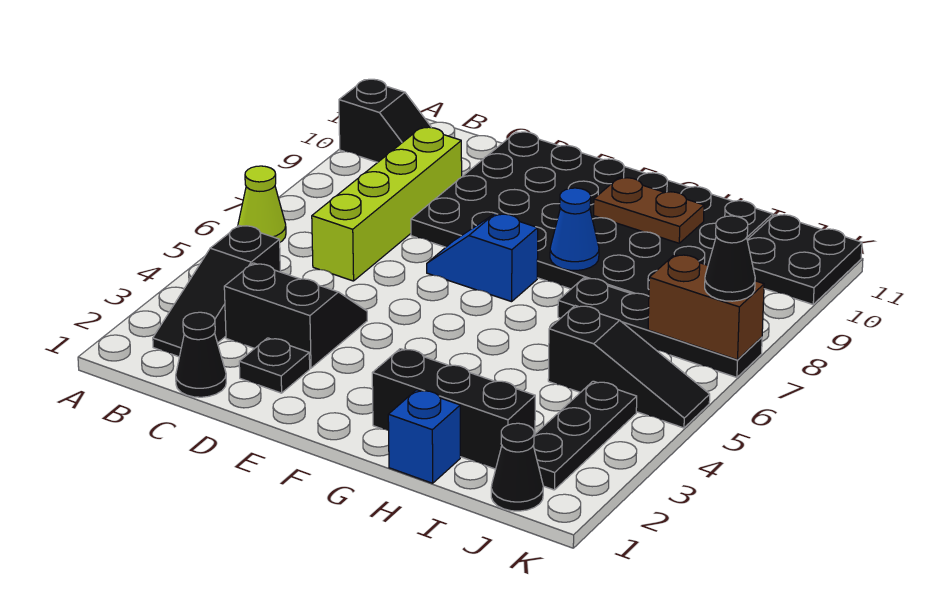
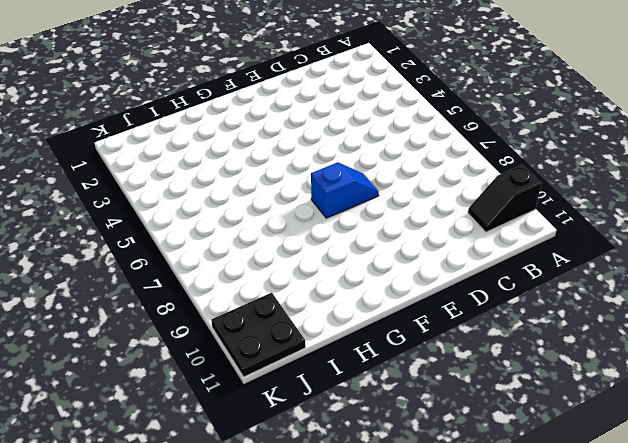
none -> lime cone A6 level 1
none -> black slope B2:B4 level 1 top 4
none -> black cone C1 level 1

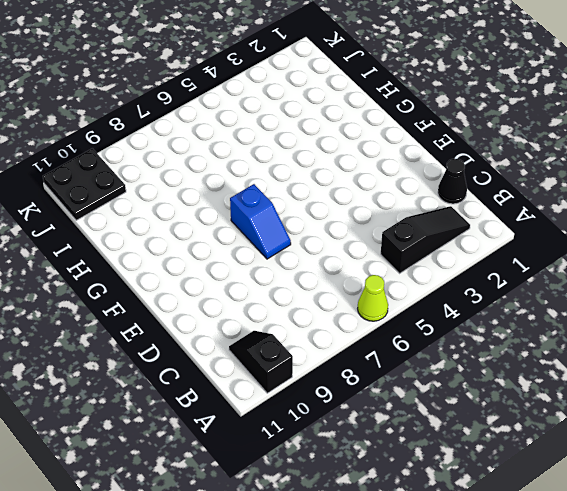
none -> black slope C3:D4 level 1 top 3
none -> lime brick C6:C9 level 1
none -> black plate D2 level 1

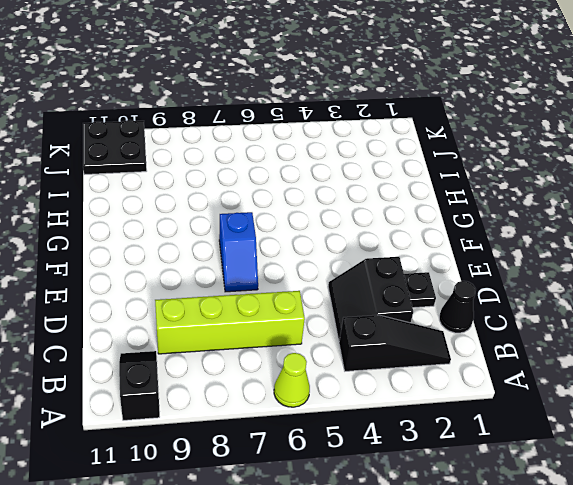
none -> black plate D8:I11 level 1
none -> black brick G2:I2 level 1
none -> blue brick H1 level 1

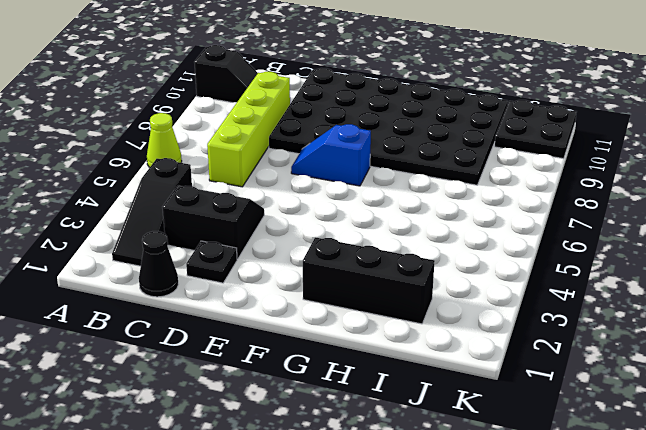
none -> blue brick H1 level 1
none -> black plate H7:K7 level 1
none -> black slope I5:K5 level 1 top I

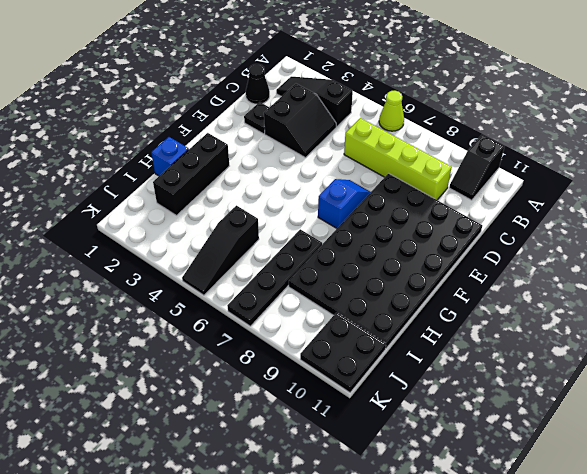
none -> black cone J1 level 1
none -> black plate J2:J4 level 1
none -> blue cone G8 level 2

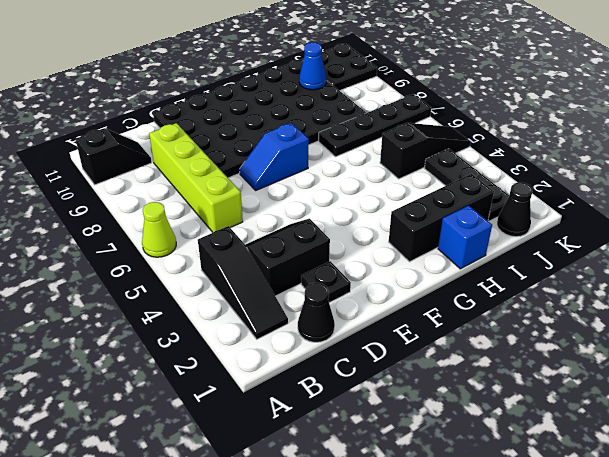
blue cone I10 level 2 -> blue cone G8 level 2
none -> brown plate G10:H10 level 2
none -> brown brick J7:K7 level 2
none -> black cone K7 level 3

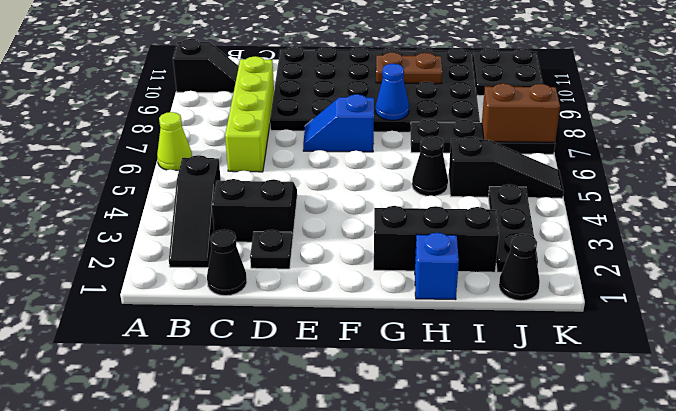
black cone H5 level 1 -> black cone K7 level 3

